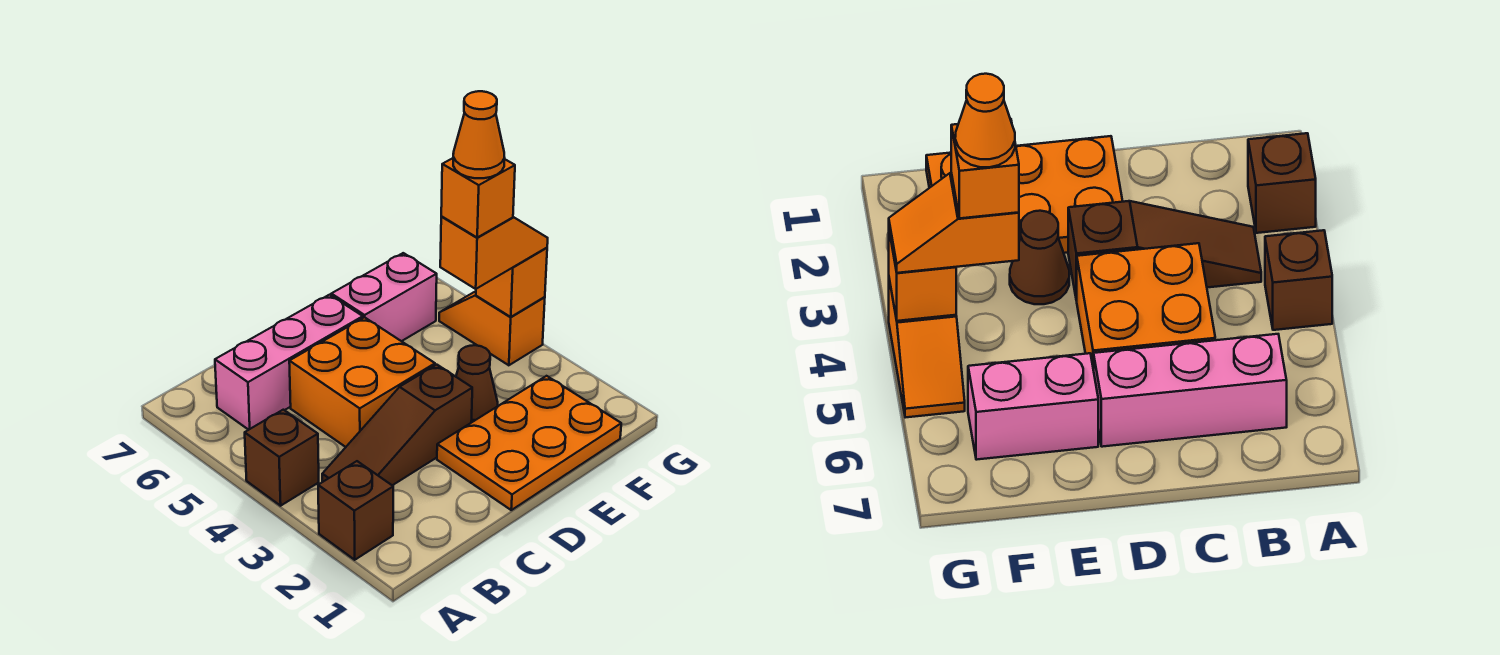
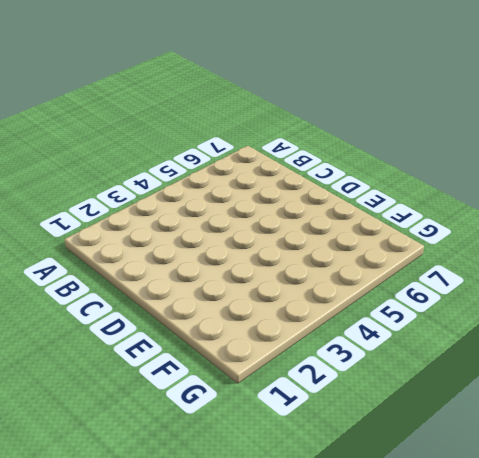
none -> brown brick A2 level 1
none -> brown brick A4 level 1
none -> brown slope B3:D3 level 1 top D

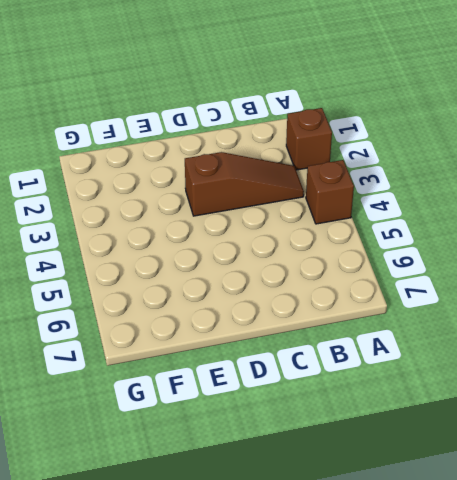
none -> pink brick B6:D6 level 1
none -> orange brick C4:D5 level 1
none -> orange plate D1:F2 level 1

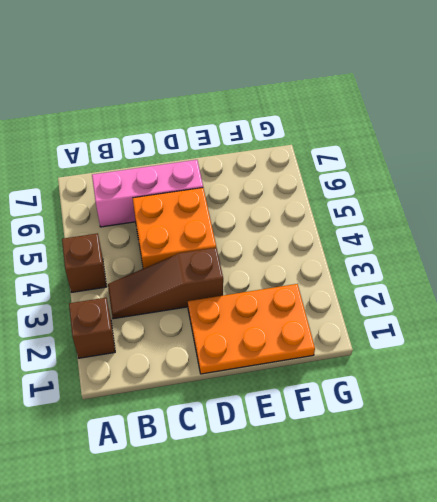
none -> brown cone E3 level 1
none -> pink brick E6:F6 level 1
none -> orange slope G4:G5 level 1 top 4

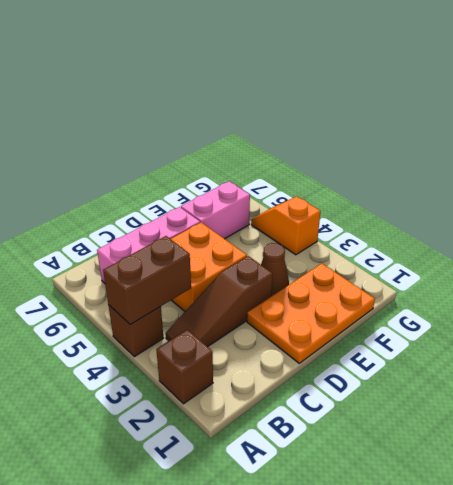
brown brick A4:B4 level 2 -> none
none -> orange brick G4 level 2
none -> orange slope F4:G4 level 3 top F
none -> orange brick F4 level 4

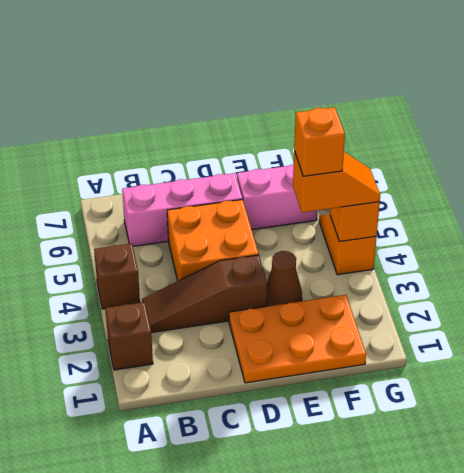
none -> orange cone F4 level 5

